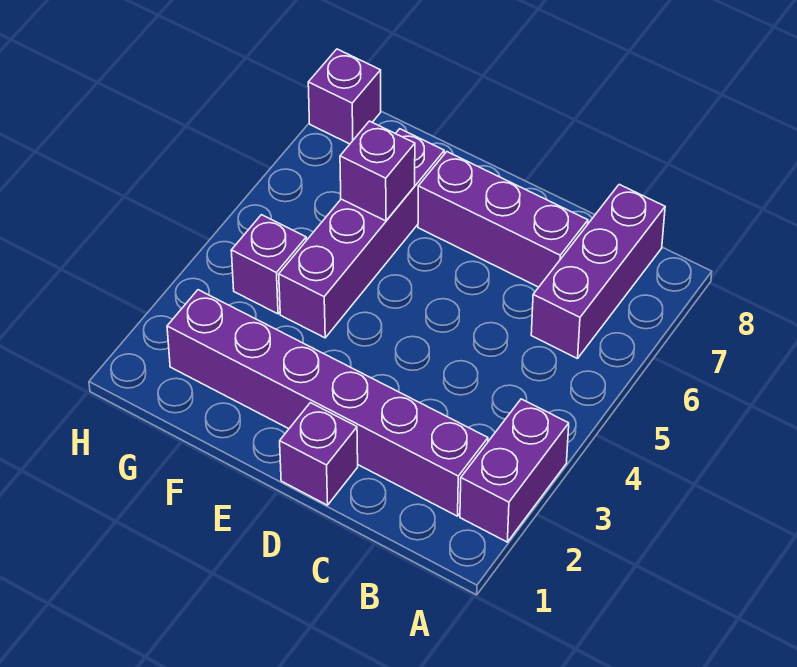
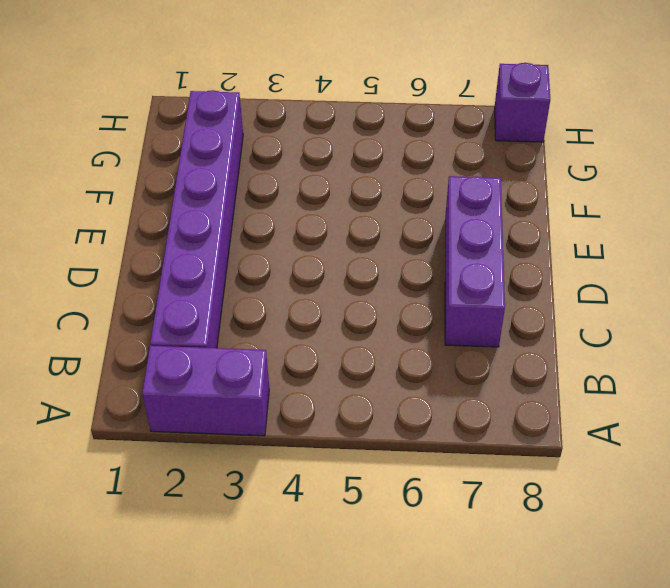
none -> purple brick B6:B8 level 1
none -> purple brick D1 level 1

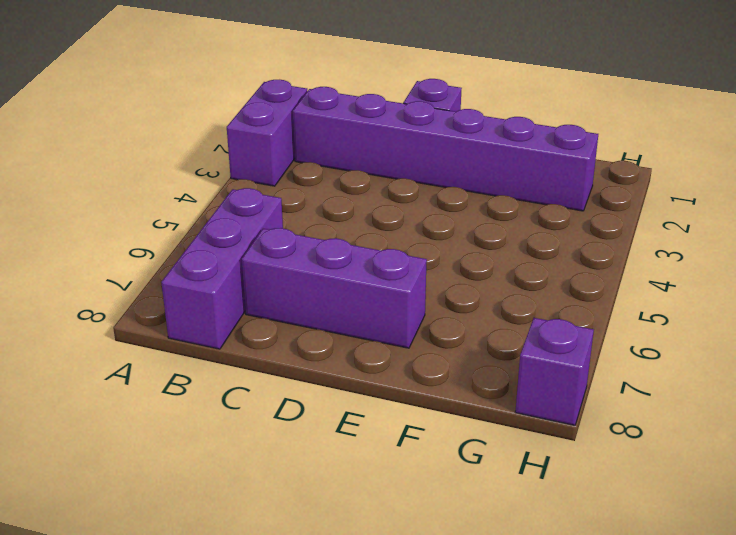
none -> purple brick F4:F7 level 1
none -> purple brick G4 level 1

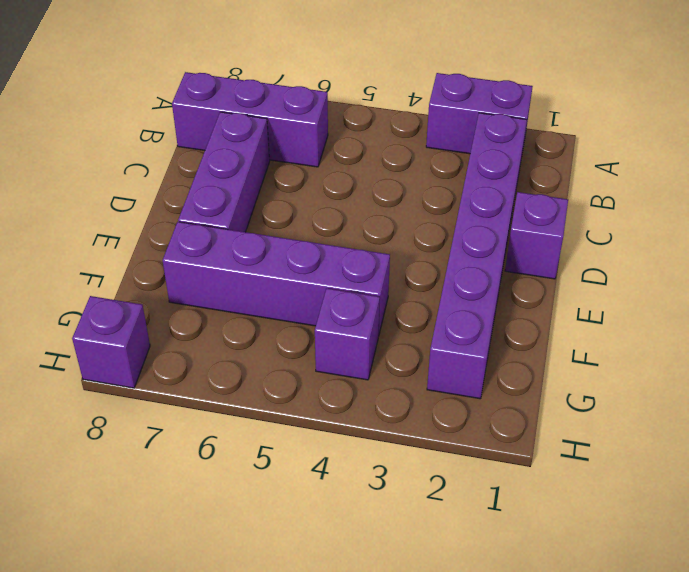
none -> purple brick F6 level 2

